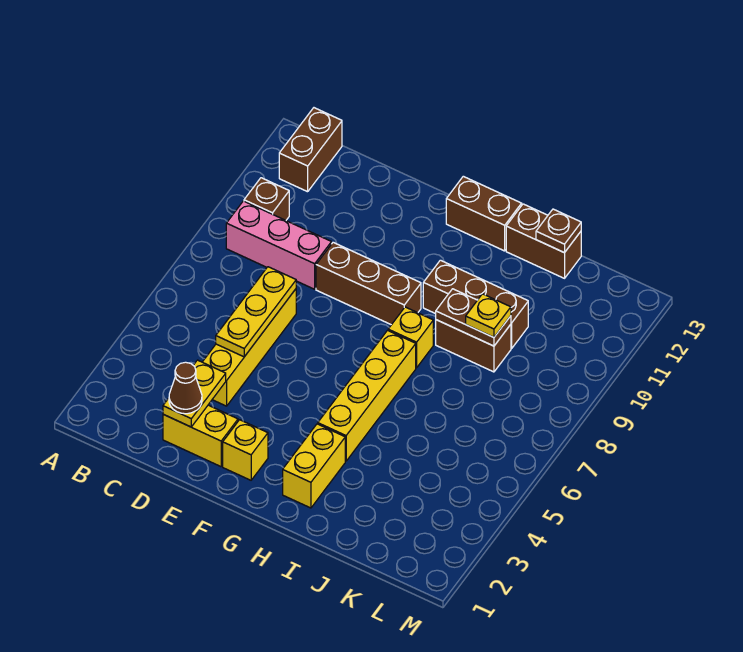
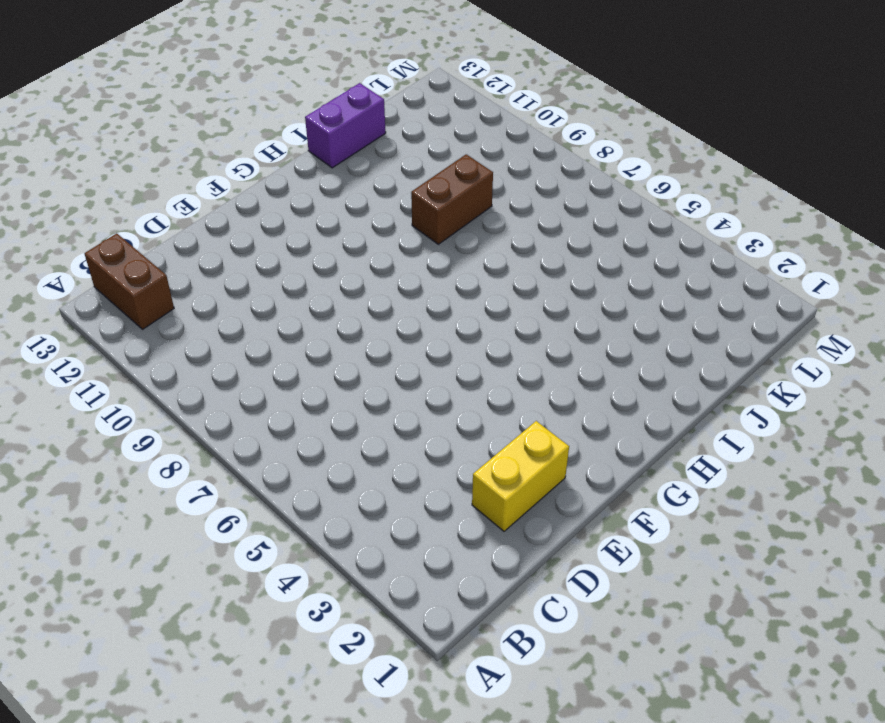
purple brick I13:J13 level 1 -> brown brick I13:J13 level 1
none -> pink brick B9:D9 level 1
none -> brown brick B10 level 1
none -> yellow brick D4:D7 level 1

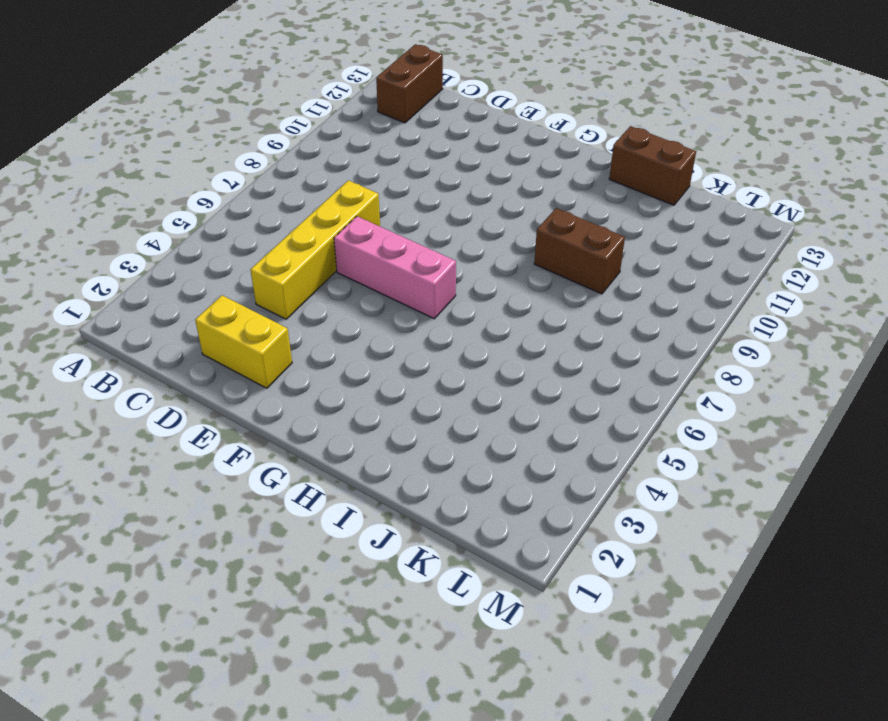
pink brick E6:G6 level 1 -> pink brick B9:D9 level 1
none -> brown brick B10 level 1
none -> brown brick E9:G9 level 1
none -> yellow brick F2 level 1

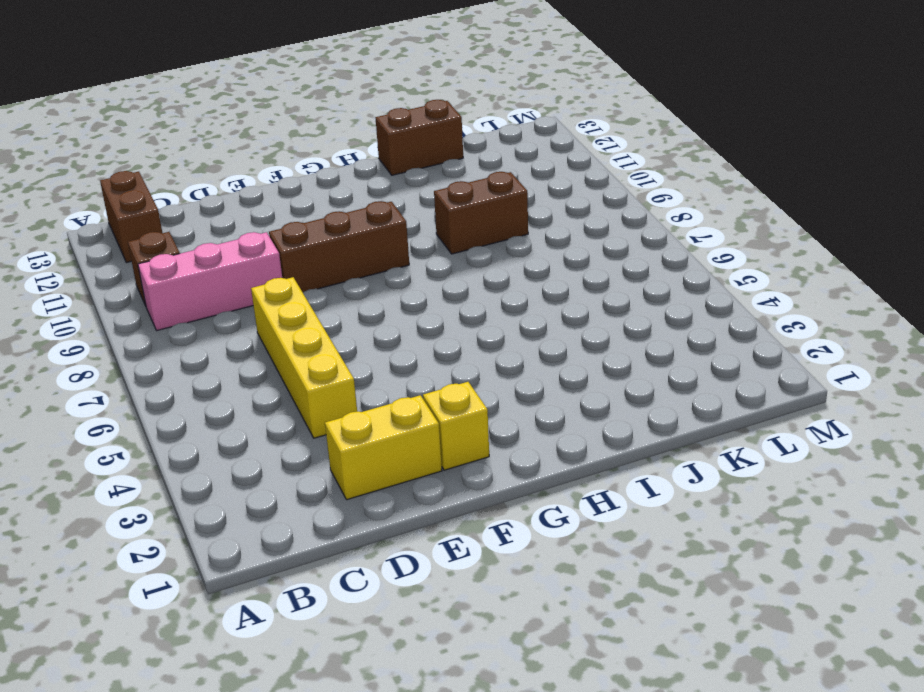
none -> brown brick G13:H13 level 1
none -> yellow brick H2:H3 level 1
none -> yellow brick H4:H7 level 1

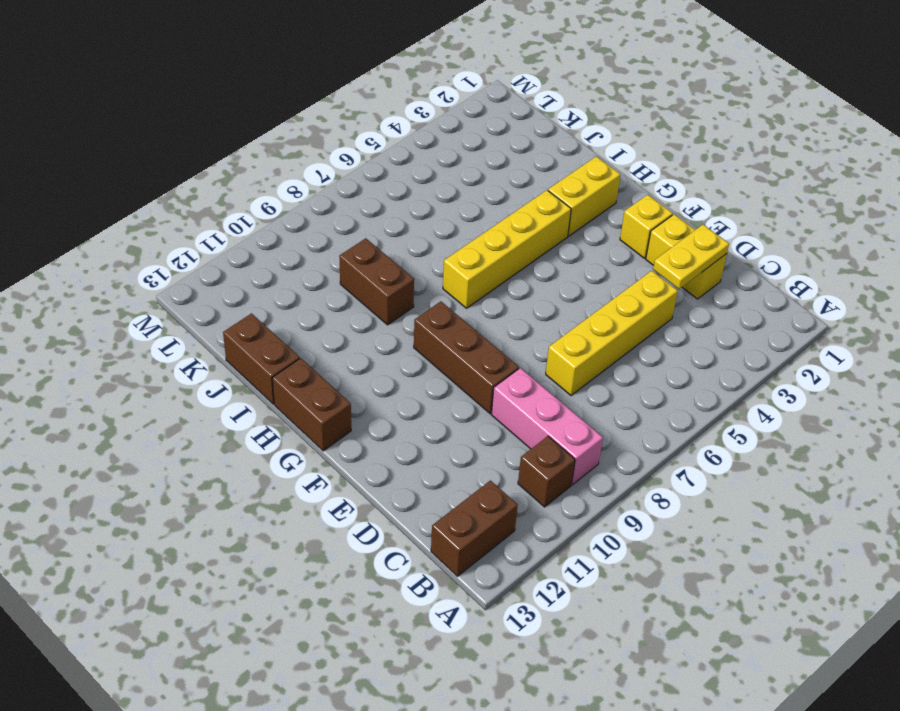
none -> yellow brick H8 level 1
none -> brown brick H10:J10 level 1
none -> yellow plate D5:D7 level 2

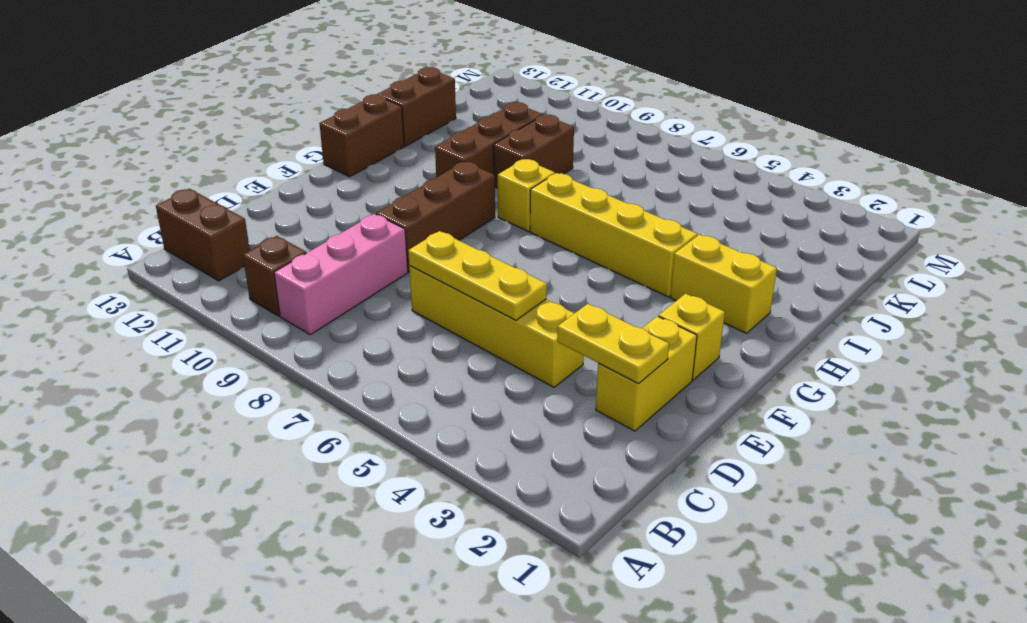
none -> brown plate I9:J9 level 2
none -> brown plate J13 level 2
none -> brown cone D2 level 3

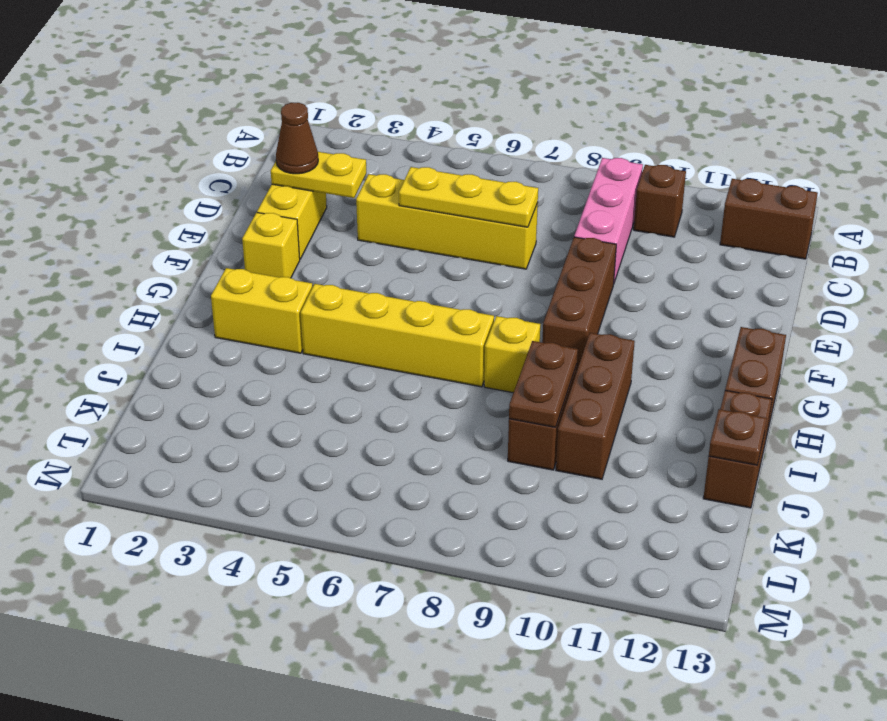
none -> yellow plate J9 level 3

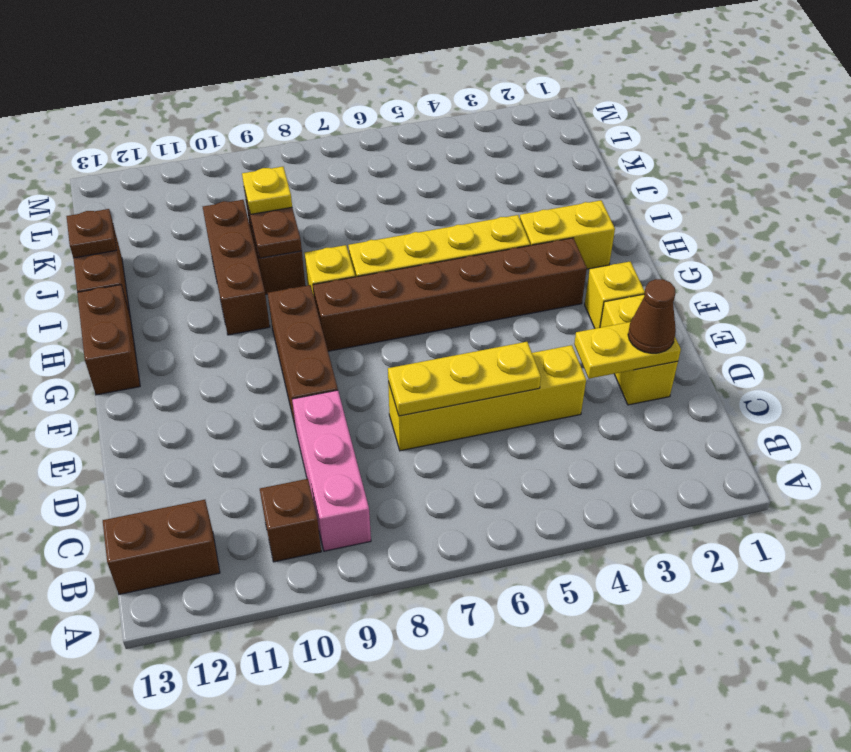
brown brick G3:G8 level 1 -> none

